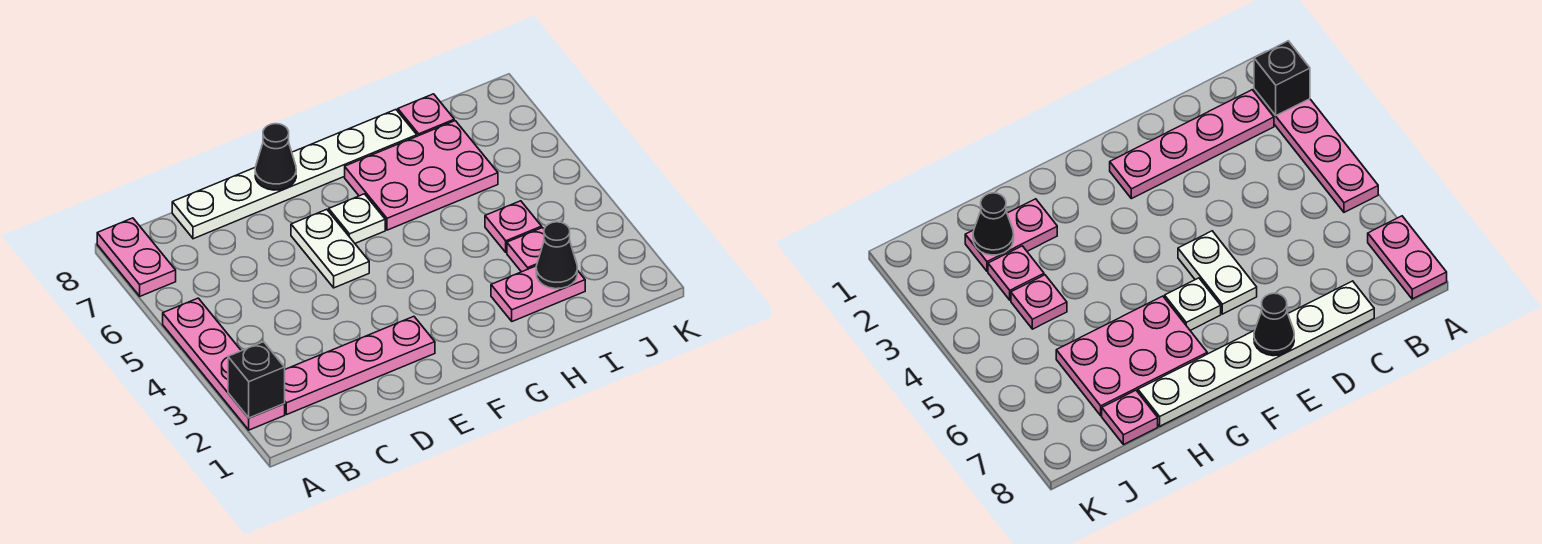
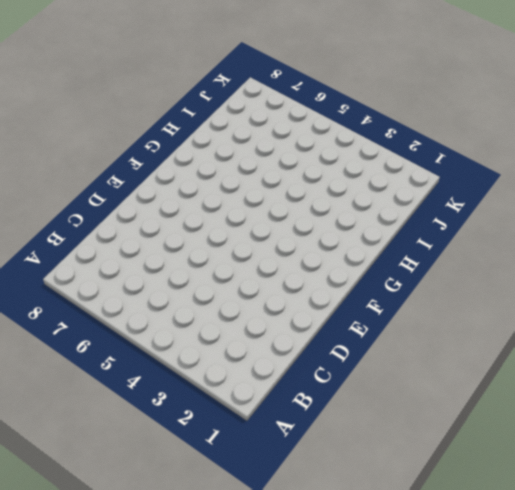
none -> pink plate A2:A5 level 1
none -> pink plate A7:A8 level 1
none -> pink plate B2:E2 level 1

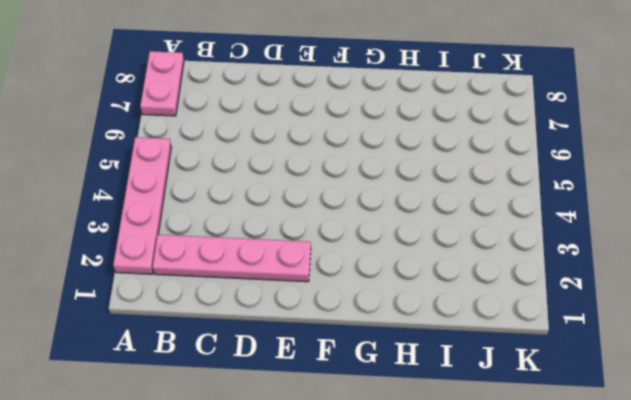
none -> white plate C8:H8 level 1
none -> white plate E5:E6 level 1
none -> white plate F6 level 1

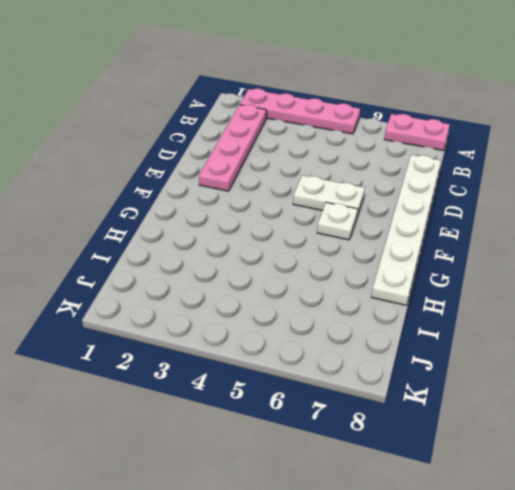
none -> pink plate G6:I7 level 1
none -> pink plate H2:I2 level 1
none -> pink plate I3 level 1

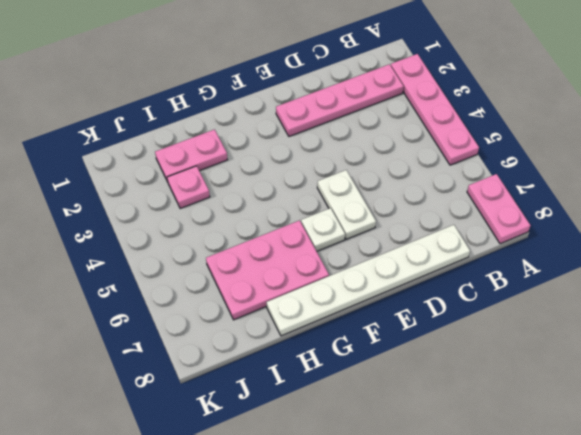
none -> pink plate I4 level 1
none -> pink plate I8 level 1
none -> black brick A2 level 2

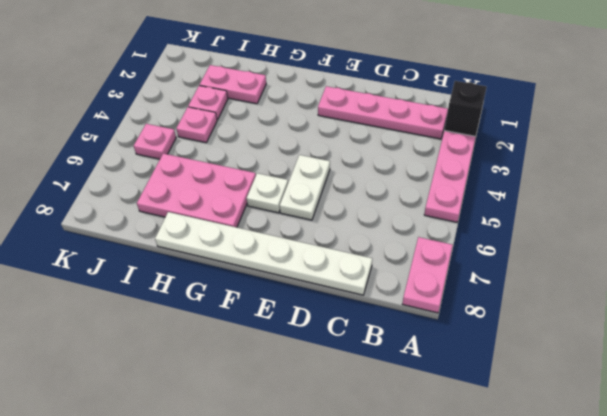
pink plate J5 level 1 -> pink plate I8 level 1
none -> black cone E8 level 2
none -> black cone I2 level 2

